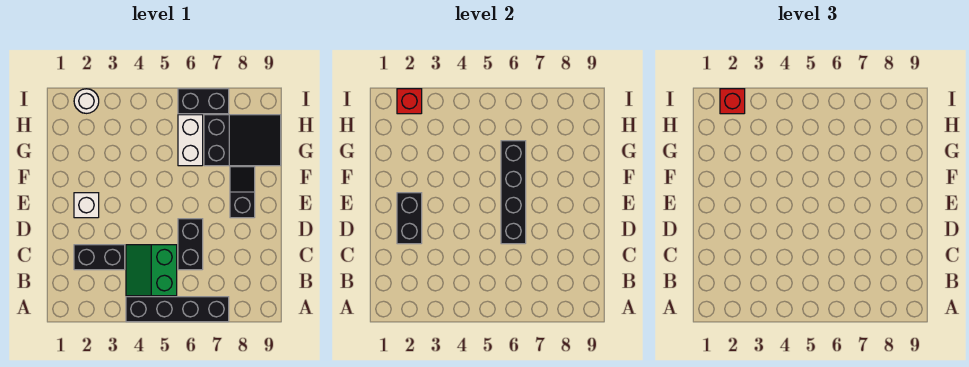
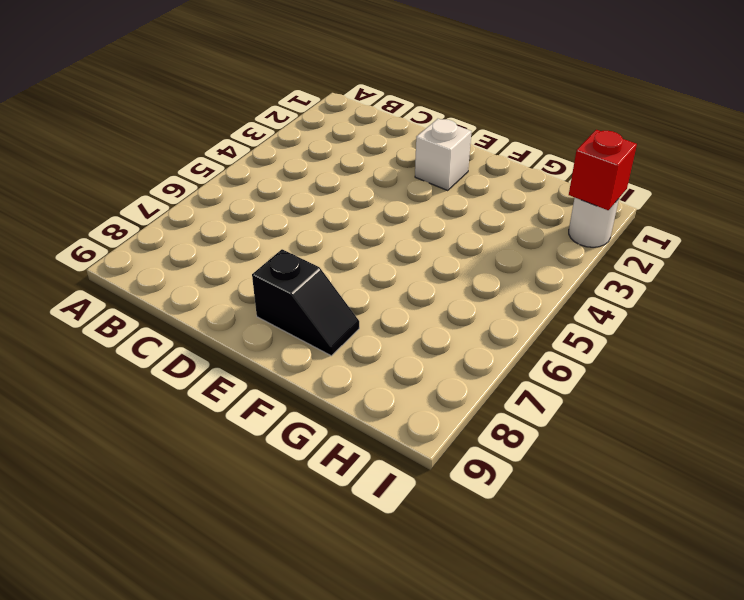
none -> black brick A4:A7 level 1
none -> green slope B4:C5 level 1 top 5
none -> black brick C2:C3 level 1

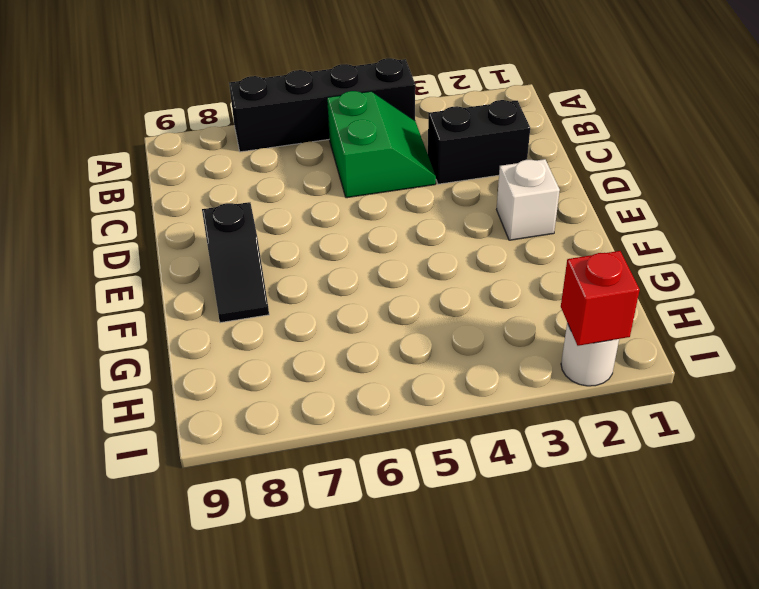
none -> black brick C6:D6 level 1
none -> white brick G6:H6 level 1
none -> black slope G7:H9 level 1 top 7

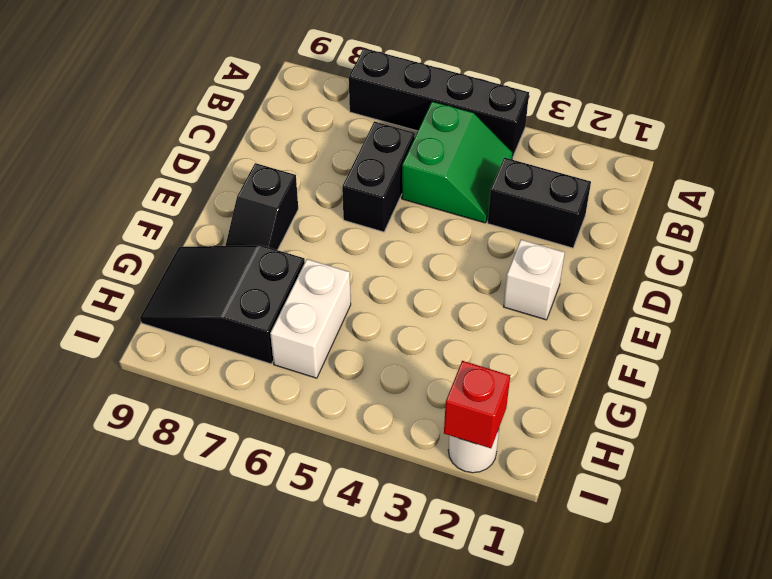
none -> black brick I6:I7 level 1
none -> black brick D2:E2 level 2
none -> black brick D6:G6 level 2

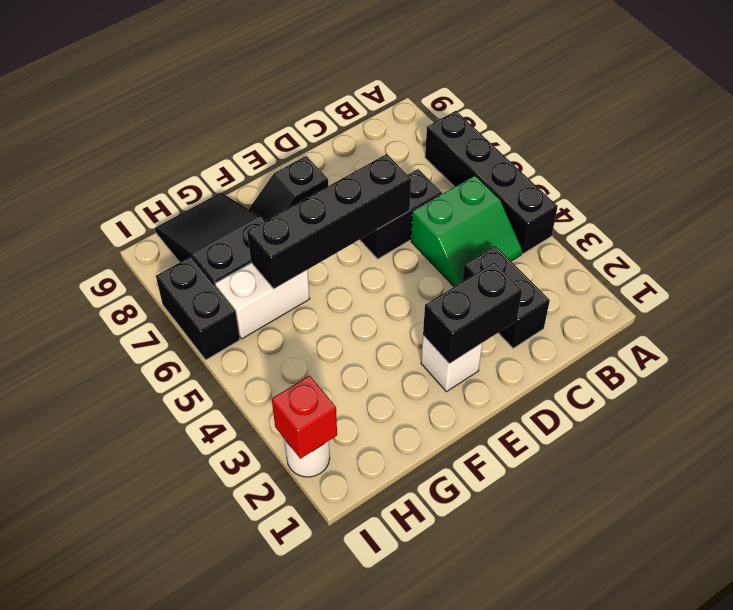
none -> red brick I2 level 3

